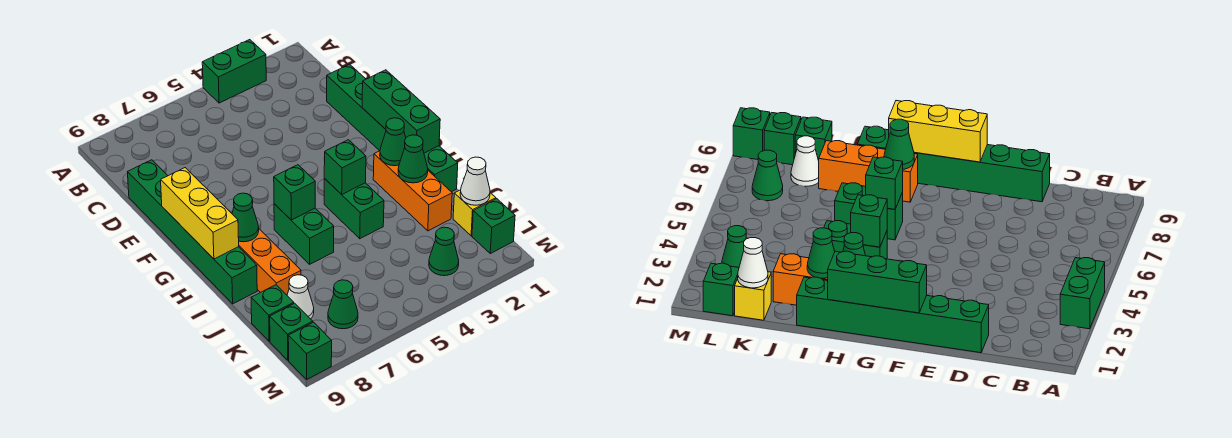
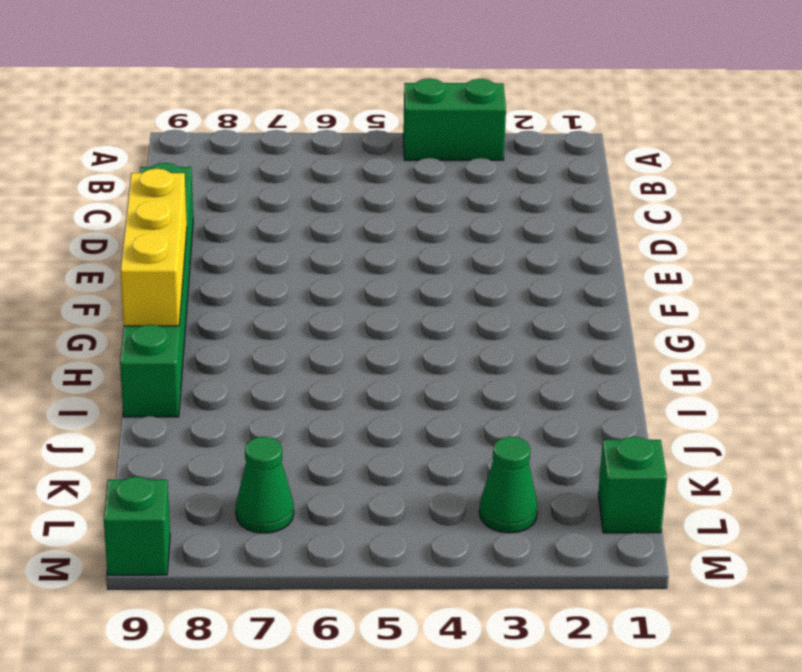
none -> green brick D1:I1 level 1
none -> orange brick H2:J2 level 1
none -> green brick H4:I4 level 1

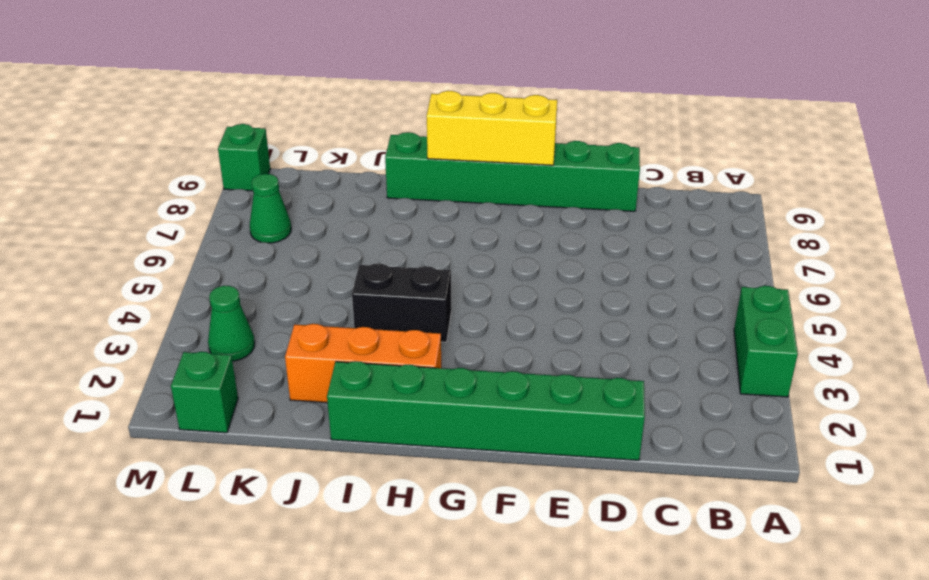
black brick H4:I4 level 1 -> green brick H4:I4 level 1
none -> green brick H6:I6 level 1
none -> orange brick H8:J8 level 1
none -> yellow brick K1 level 1

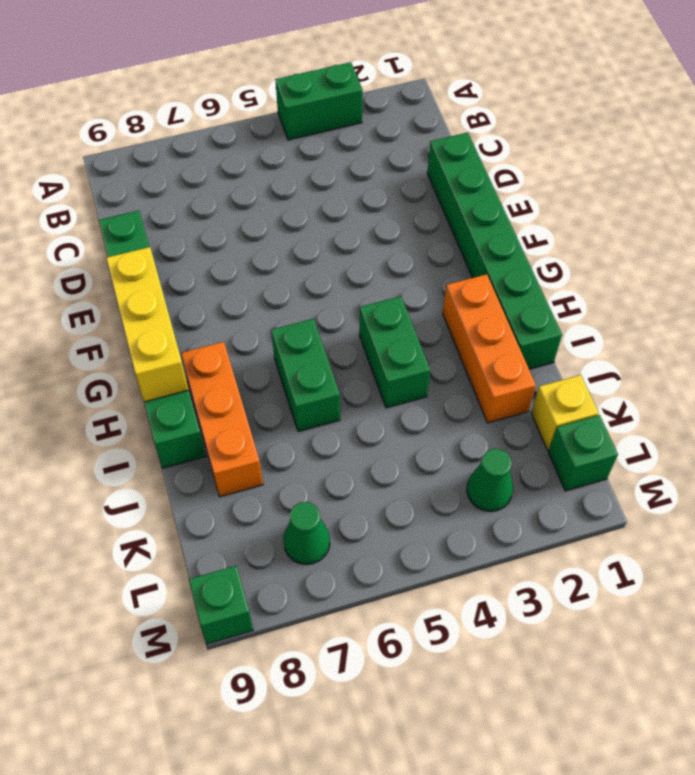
none -> white cone K8 level 1
none -> green brick K9 level 1
none -> green brick L9 level 1

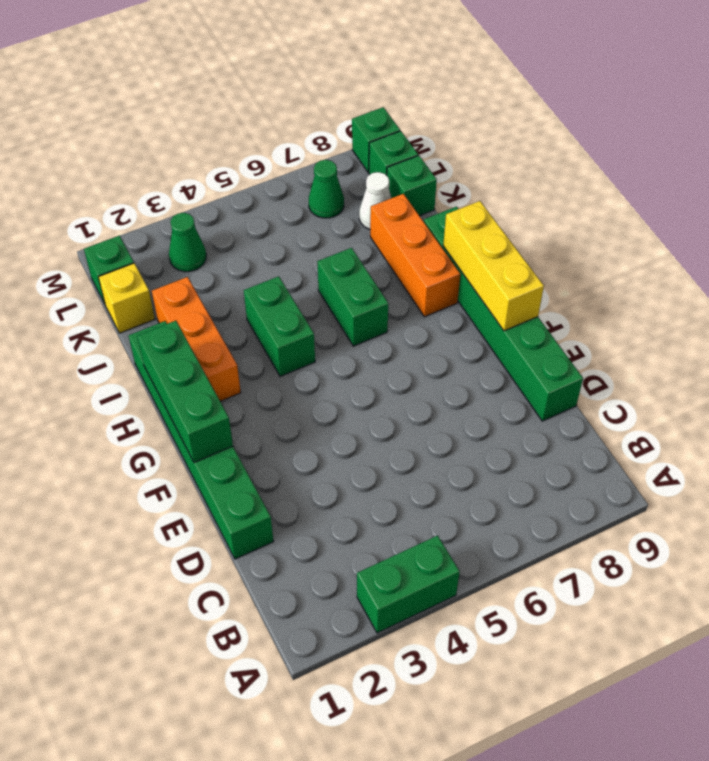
none -> green cone H2 level 2
none -> green brick H4 level 2
none -> green brick H6 level 2

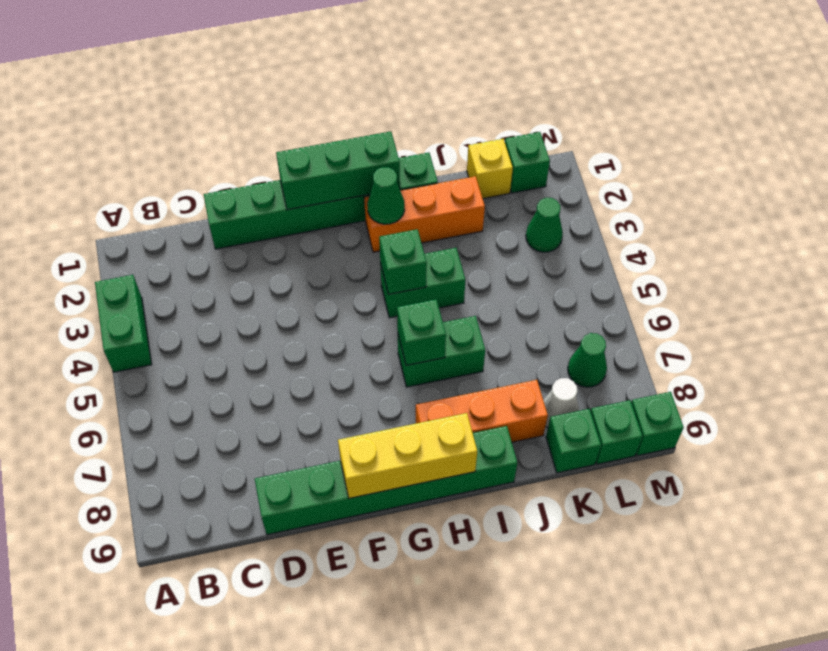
none -> green cone H8 level 2
none -> green cone I2 level 2
none -> white cone K1 level 2

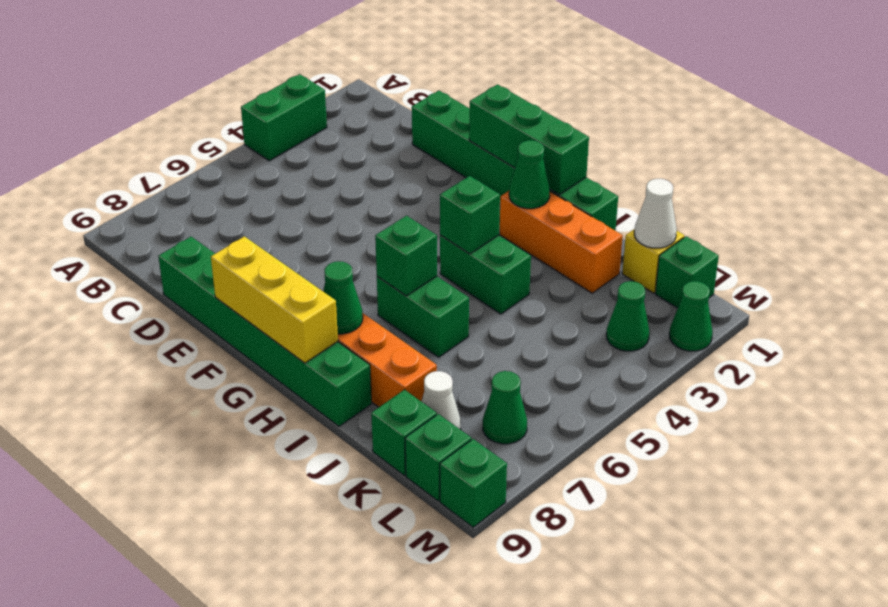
green cone M2 level 1 -> green cone I2 level 2

